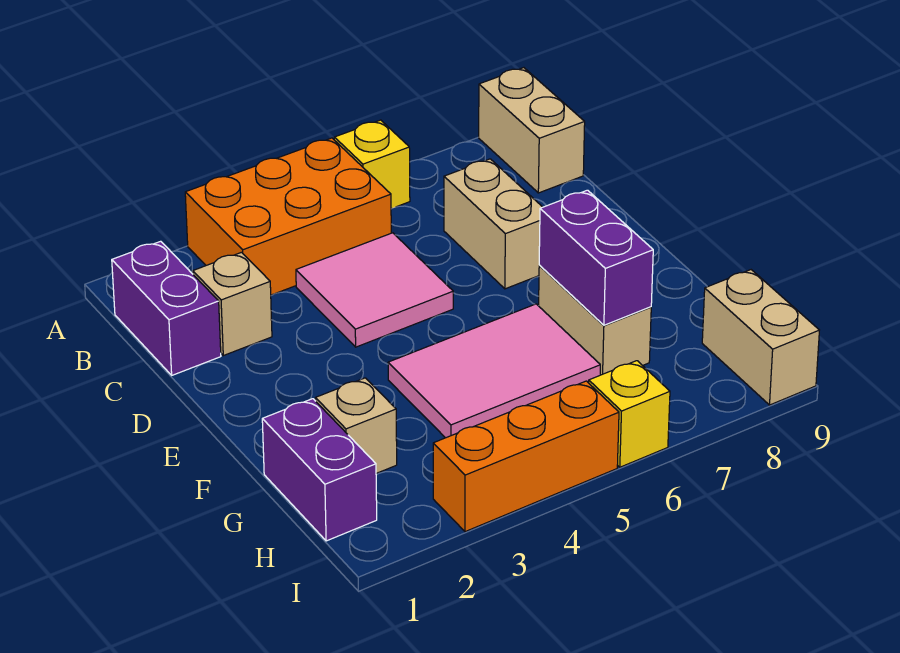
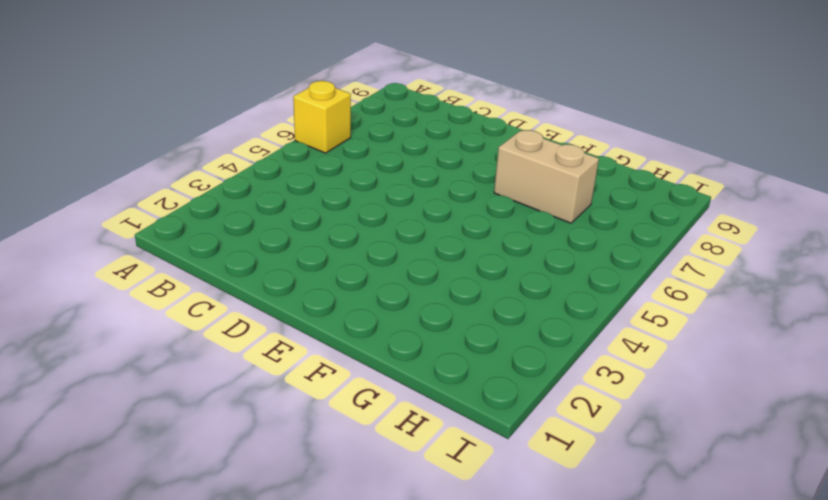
none -> orange brick A3:B5 level 1
none -> tan brick A9:B9 level 1
none -> purple brick B1:C1 level 1

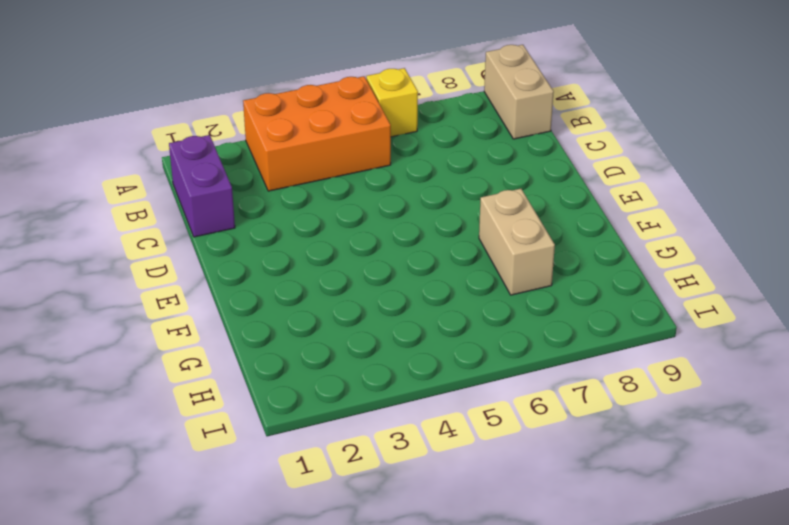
none -> tan brick C2 level 1
none -> pink tile C4:D5 level 1
none -> tan brick C7:D7 level 1

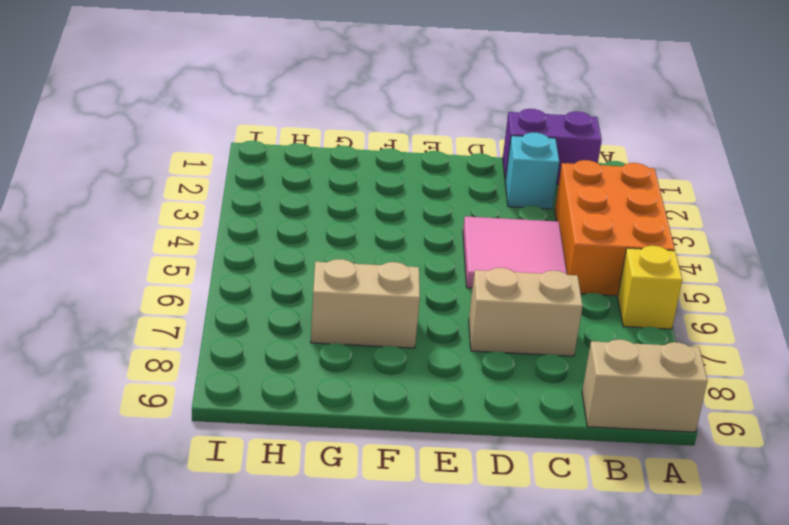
cyan brick C2 level 1 -> tan brick C2 level 1
none -> pink tile F4:G6 level 1
none -> purple brick G1:H1 level 1
none -> tan brick G2 level 1

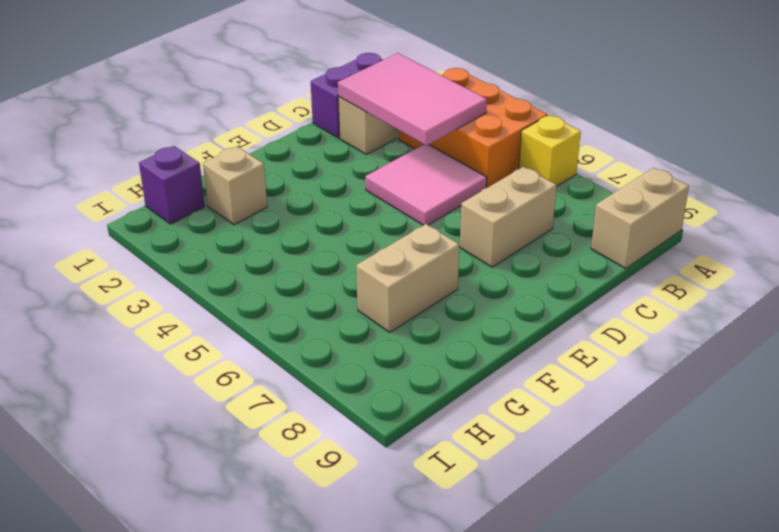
pink tile B2:C4 level 2 -> pink tile F4:G6 level 1
purple brick H1 level 1 -> purple brick G1:H1 level 1
none -> tan brick H9:I9 level 1
none -> orange brick I3:I5 level 1
none -> yellow brick I6 level 1

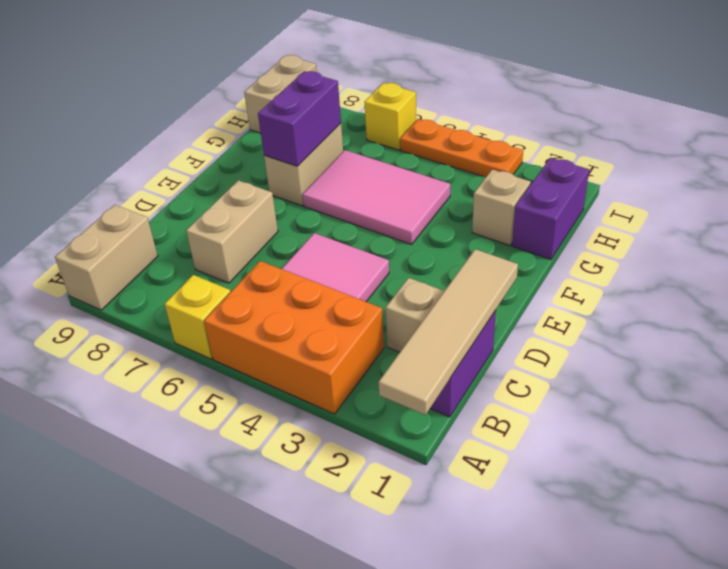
tan tile A1:D1 level 2 -> none
orange plate I3:I5 level 1 -> orange brick I3:I5 level 1

